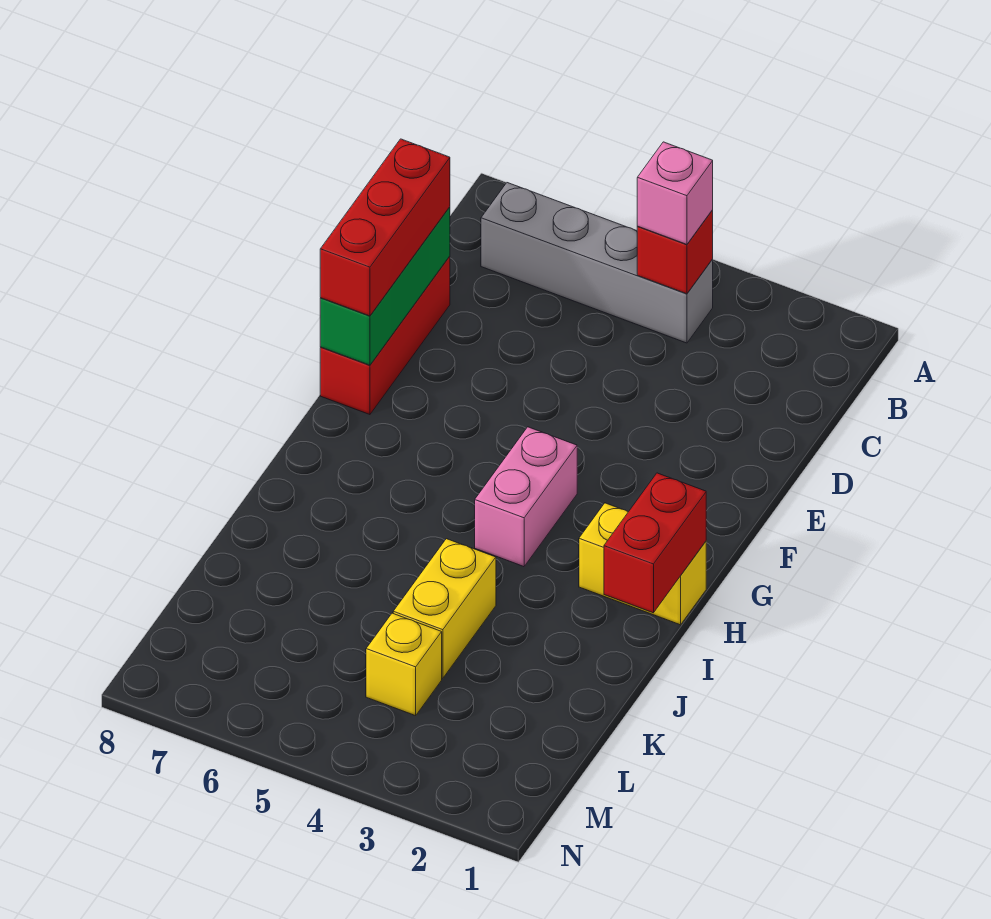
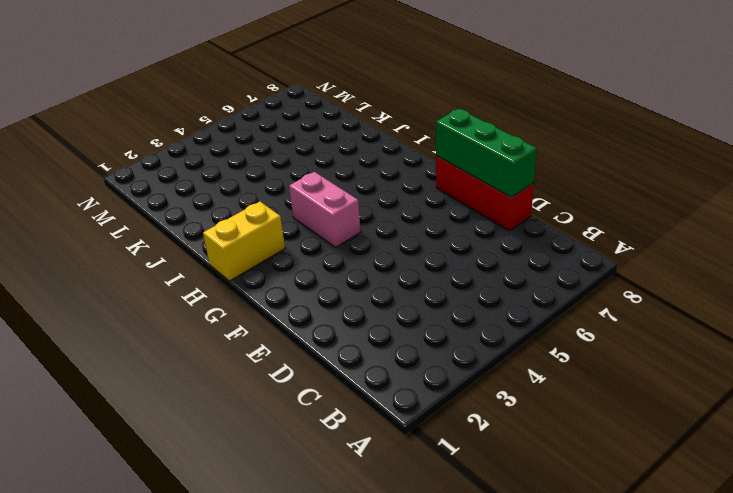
none -> grey brick B4:B7 level 1
none -> yellow brick J4:K4 level 1

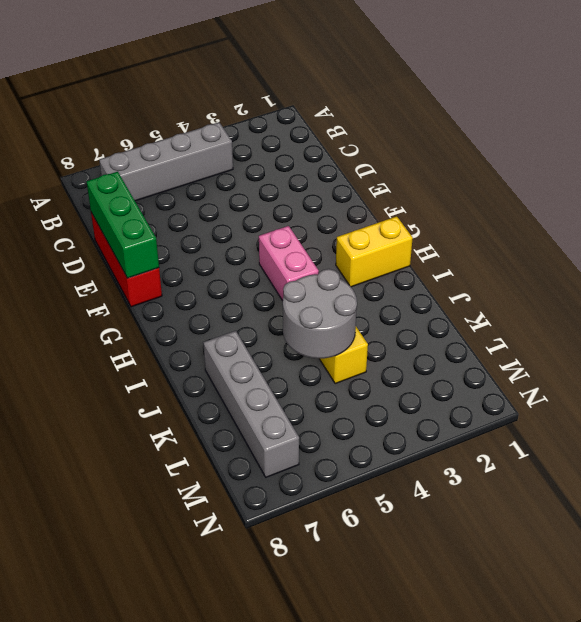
grey round brick J4:K5 level 2 -> none
grey brick J7:M7 level 1 -> none
none -> yellow brick L4 level 1
none -> red brick B4 level 2

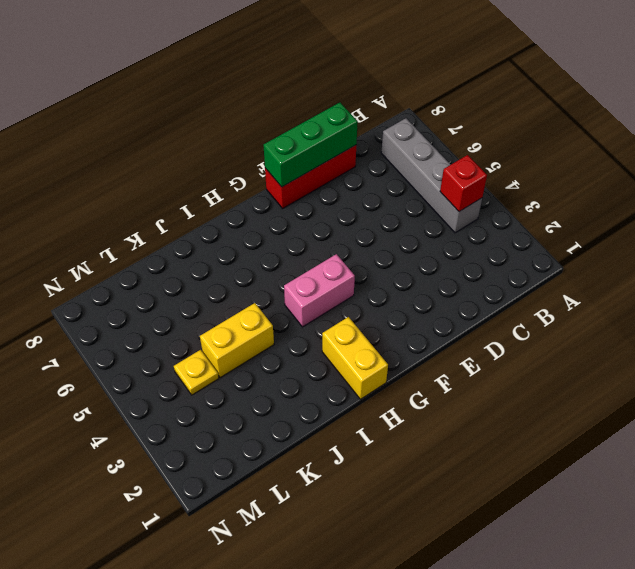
yellow plate L4 level 1 -> yellow brick L4 level 1
none -> red brick H1:I1 level 2
none -> pink brick B4 level 3

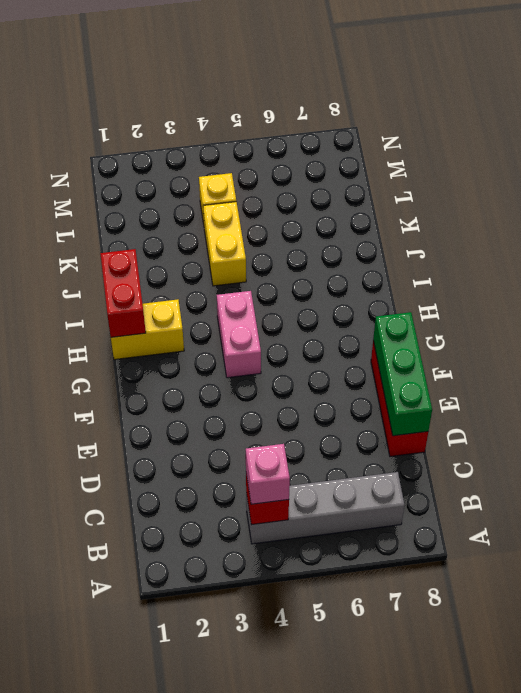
none -> red brick D8:F8 level 3

